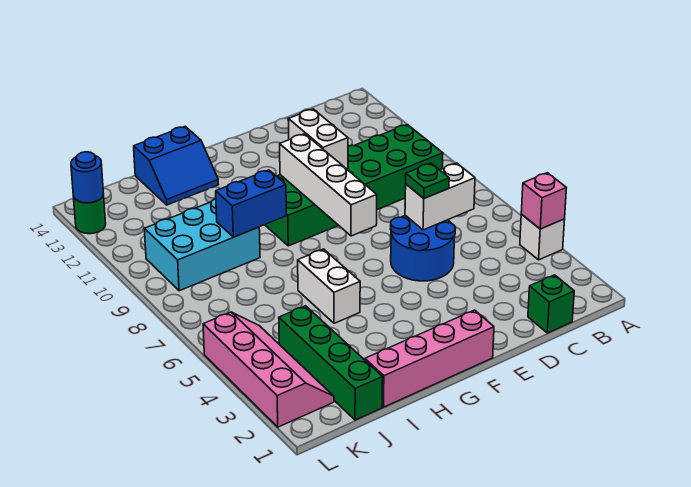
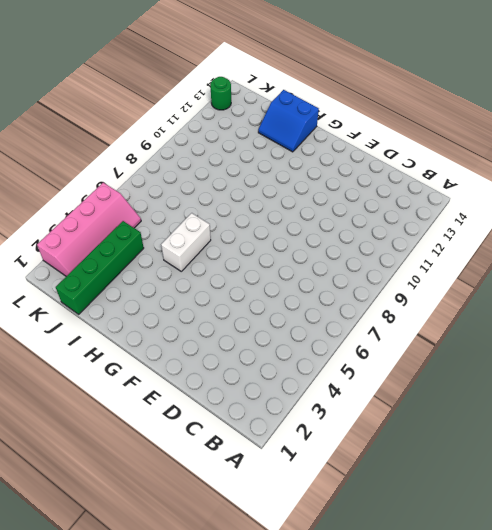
none -> white brick A4 level 1
none -> green brick B9:G10 level 1
none -> green brick C1 level 1

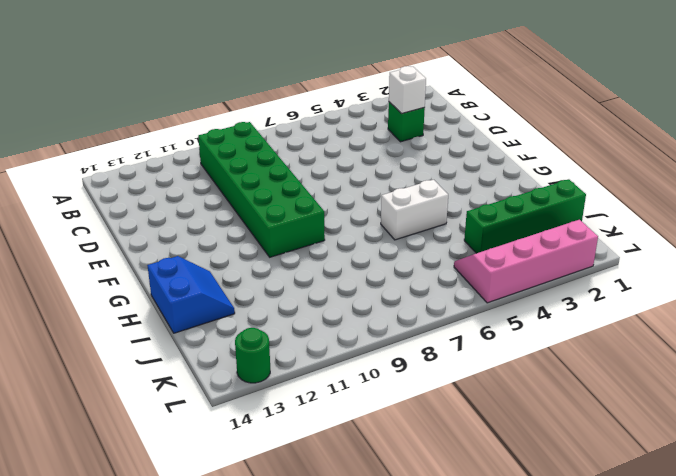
green brick C3 level 1 -> green brick C1 level 1
white brick C3 level 2 -> white brick A4 level 1
none -> blue round brick D5:E6 level 1
none -> pink brick F1:I1 level 1
none -> cyan brick I9:K10 level 1

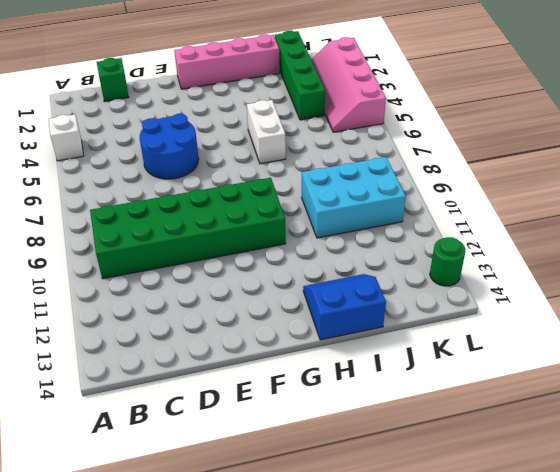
none -> pink brick A4 level 2
none -> white brick C6:D6 level 2
none -> white brick E10:E11 level 2

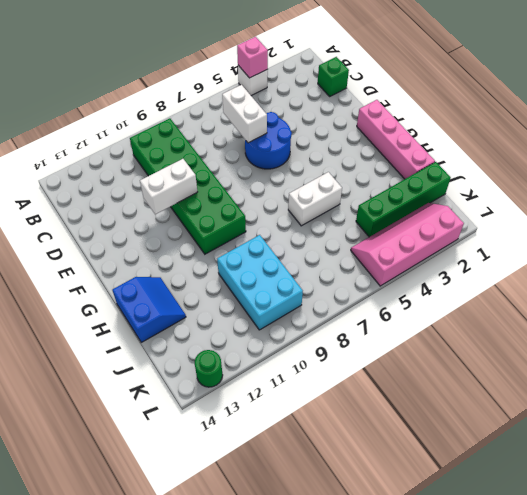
none -> white brick F7:F10 level 2
none -> blue brick H9:I9 level 2
none -> blue round brick L13 level 2

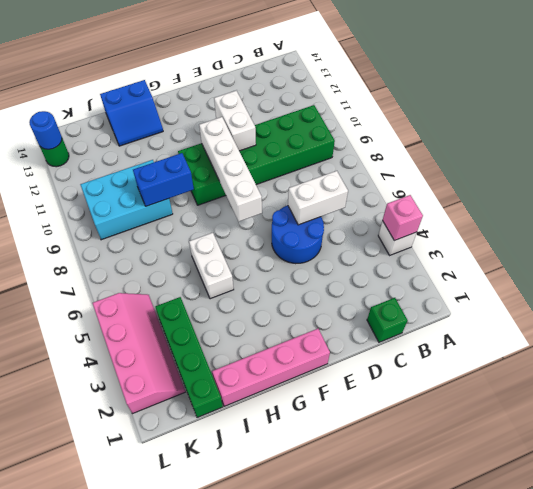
none -> green plate D6 level 3

